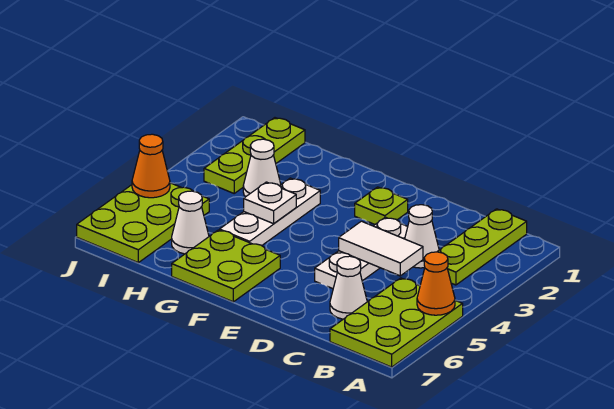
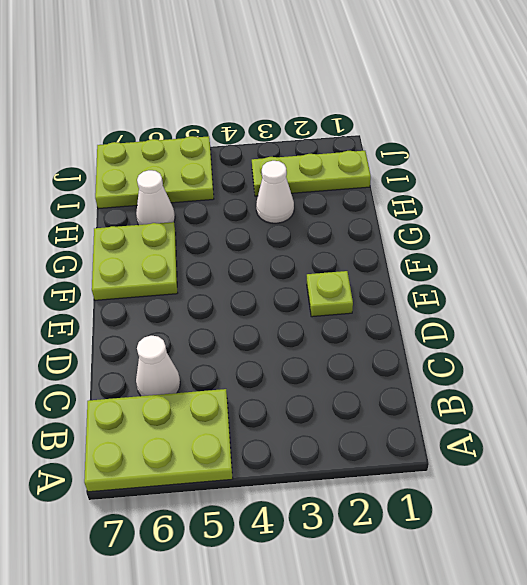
none -> lime plate B1:B3 level 1
none -> white cone C3 level 1
none -> white plate D3:D5 level 1

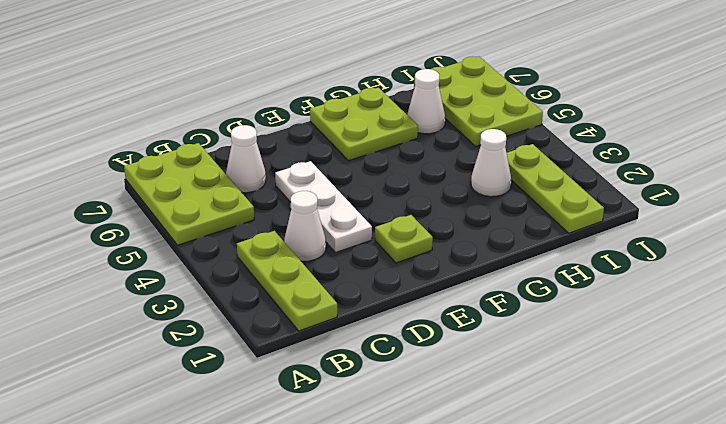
none -> white plate G3:G5 level 1
none -> orange cone A5 level 2
none -> white tile C4:D4 level 2

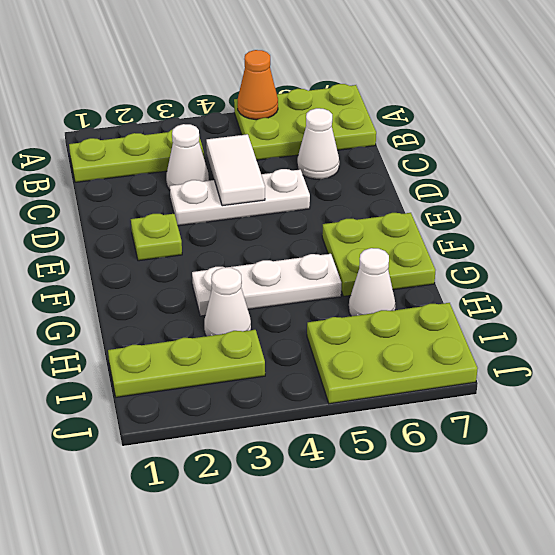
none -> white plate G4 level 2
none -> orange cone J5 level 2

